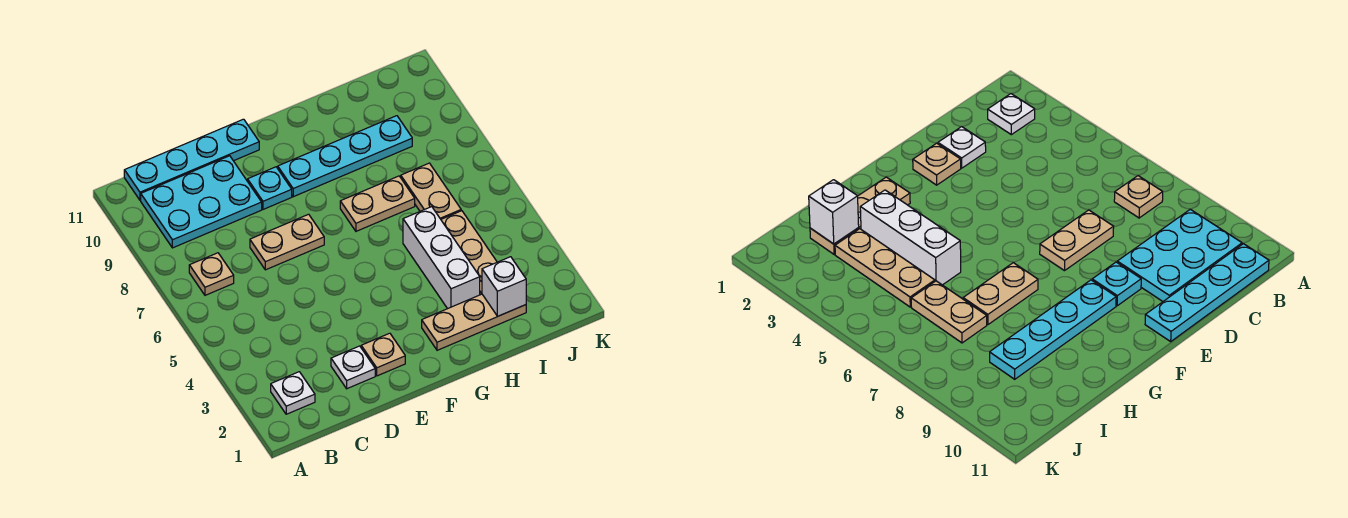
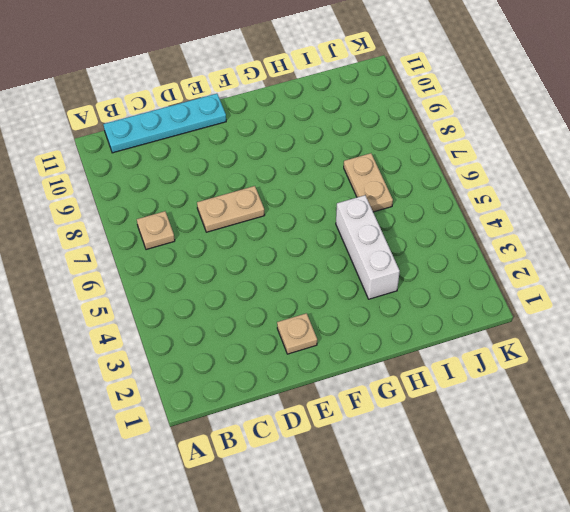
none -> white plate B2 level 1
none -> cyan plate B9:D10 level 1
none -> white plate D2 level 1

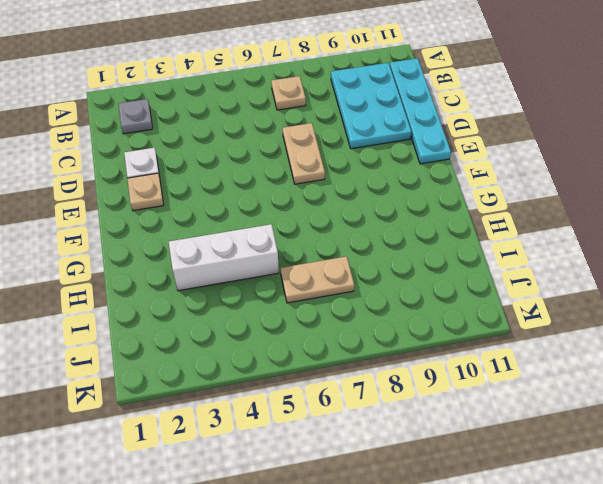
grey plate B2 level 1 -> white plate B2 level 1
none -> cyan plate E9 level 1
none -> cyan plate F9:I9 level 1
none -> tan plate G2:I2 level 1

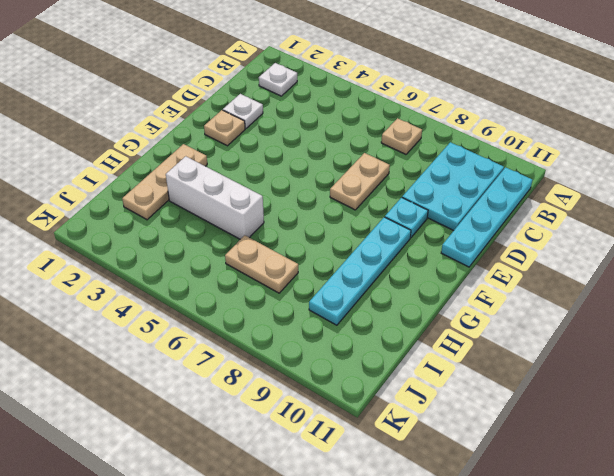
none -> tan plate G7:H7 level 1
none -> tan plate I3:I5 level 1
none -> white brick I2 level 2

